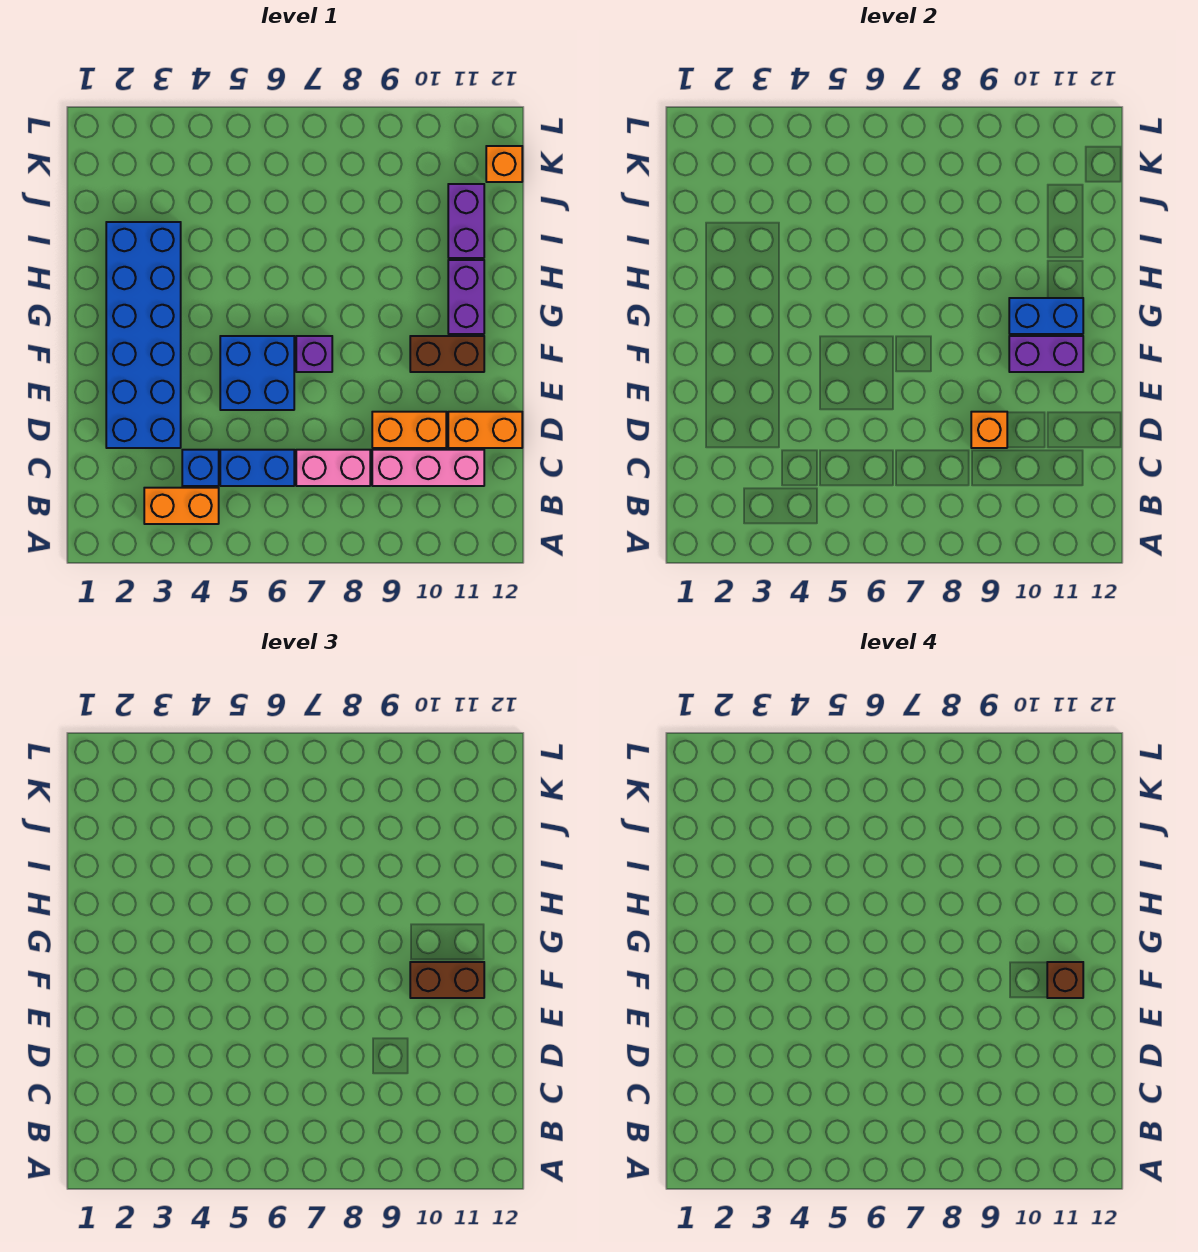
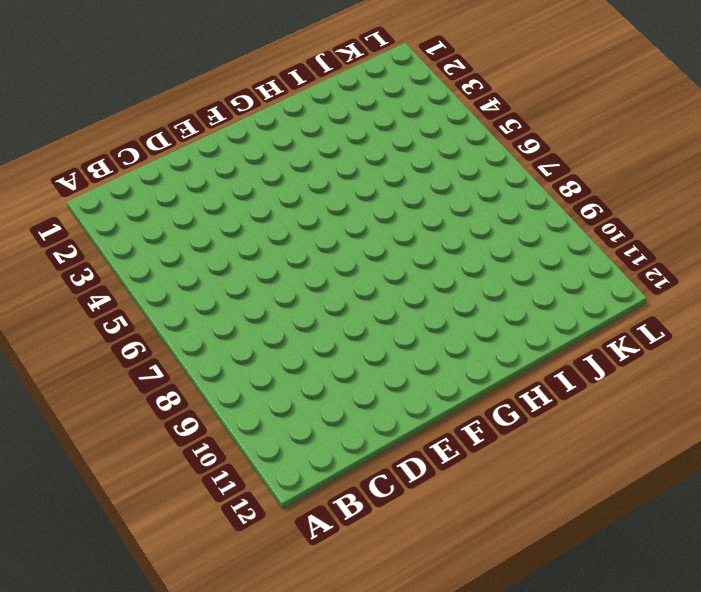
none -> orange brick B3:B4 level 1
none -> blue brick C4 level 1
none -> blue brick C5:C6 level 1

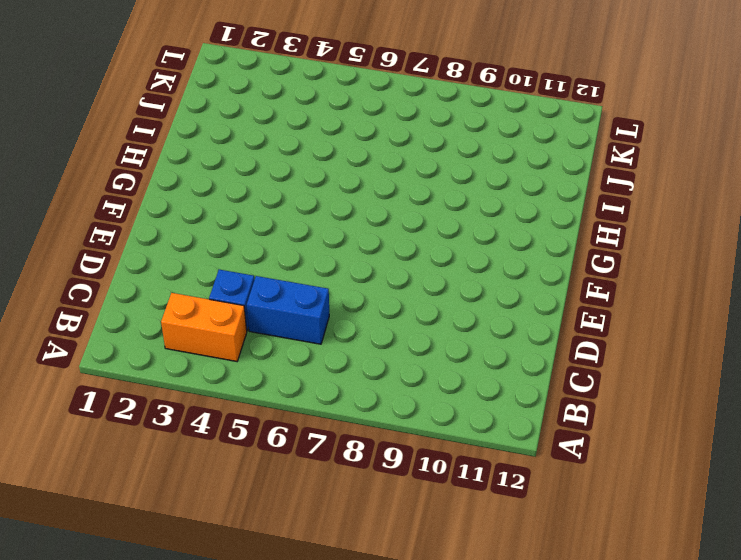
none -> pink brick C7:C8 level 1
none -> pink brick C9:C11 level 1
none -> blue brick D2:I3 level 1

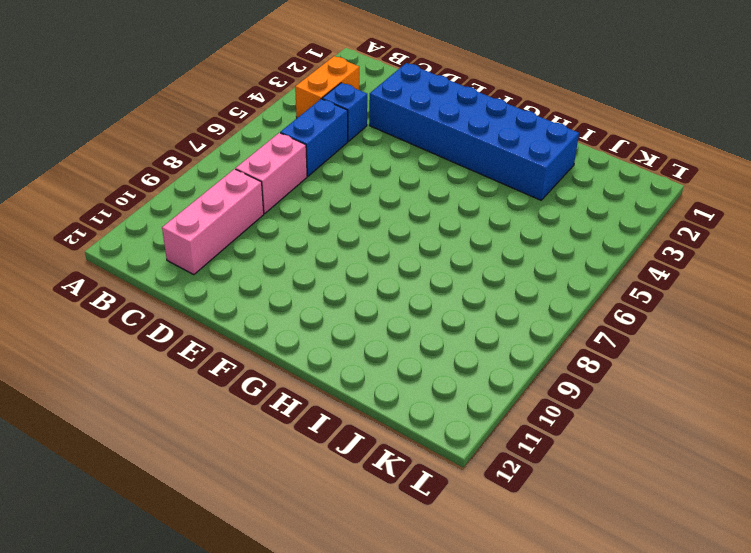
none -> orange brick D9:D10 level 1
none -> orange brick D11:D12 level 1
none -> blue brick E5:F6 level 1

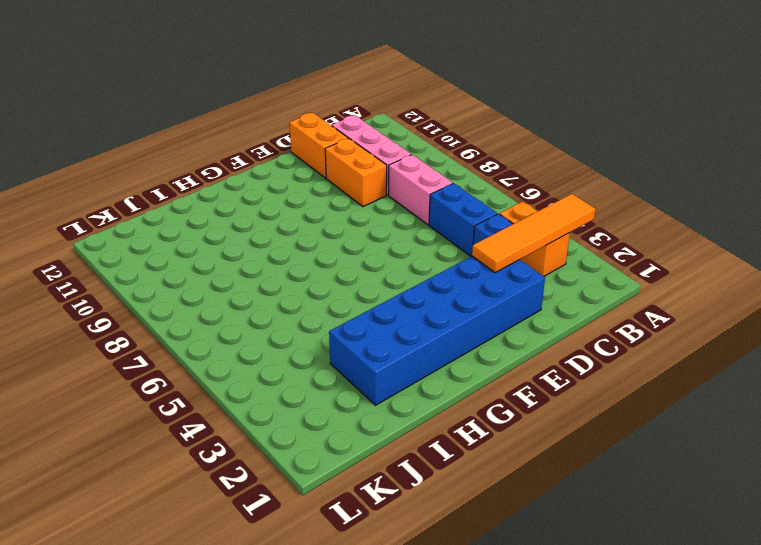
orange tile A3:D3 level 2 -> none
none -> blue brick E5:F6 level 1
none -> purple brick F7 level 1
none -> brown brick F10:F11 level 1

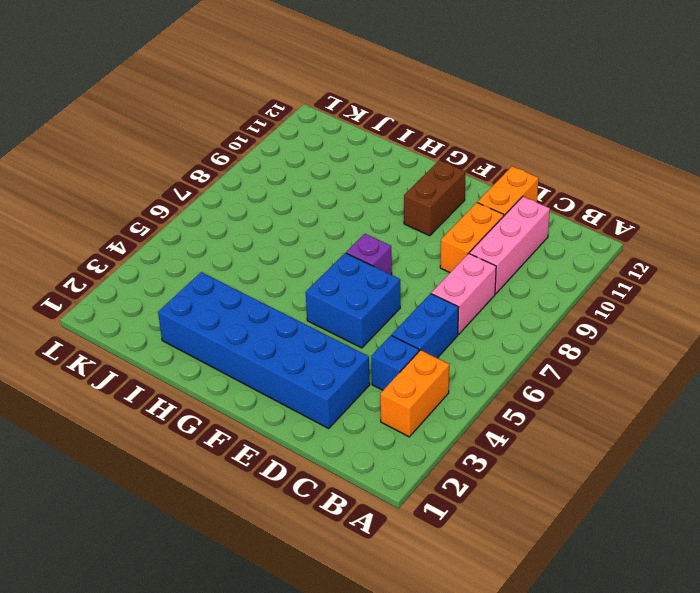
none -> purple brick G11:H11 level 1
none -> purple brick I11:J11 level 1
none -> orange brick K12 level 1

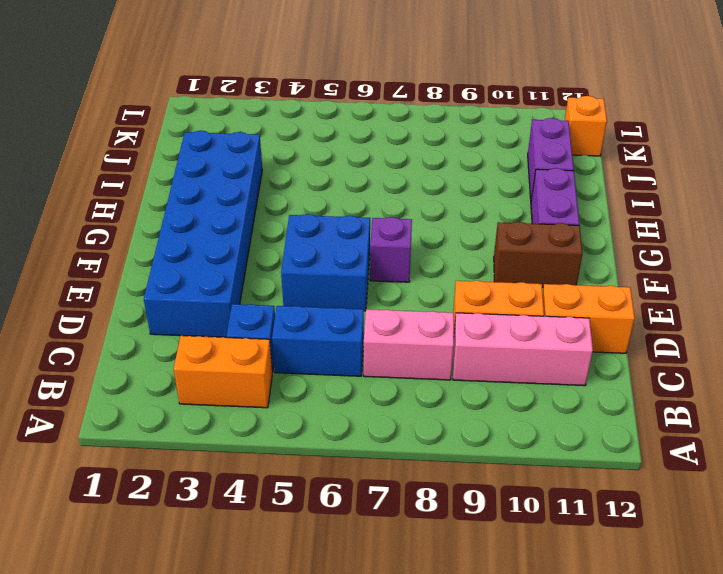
none -> orange brick D9 level 2
none -> purple brick F10:F11 level 2
none -> blue brick G10:G11 level 2

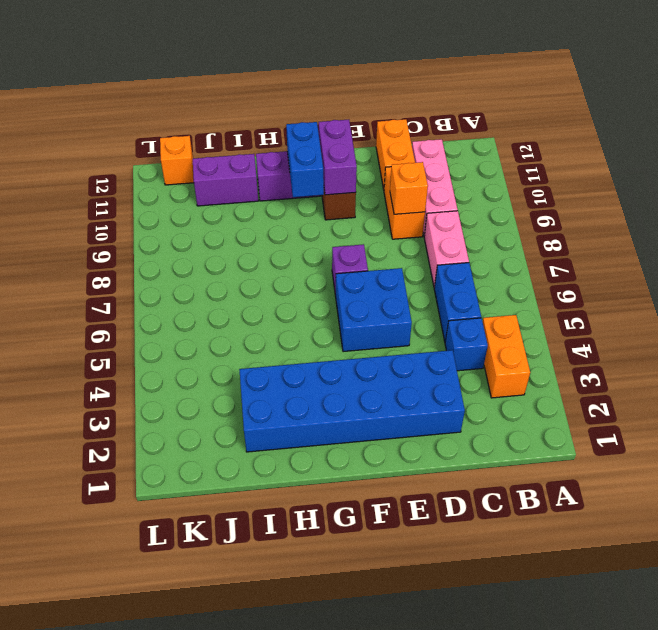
none -> brown brick F10:F11 level 3
none -> brown brick F11 level 4

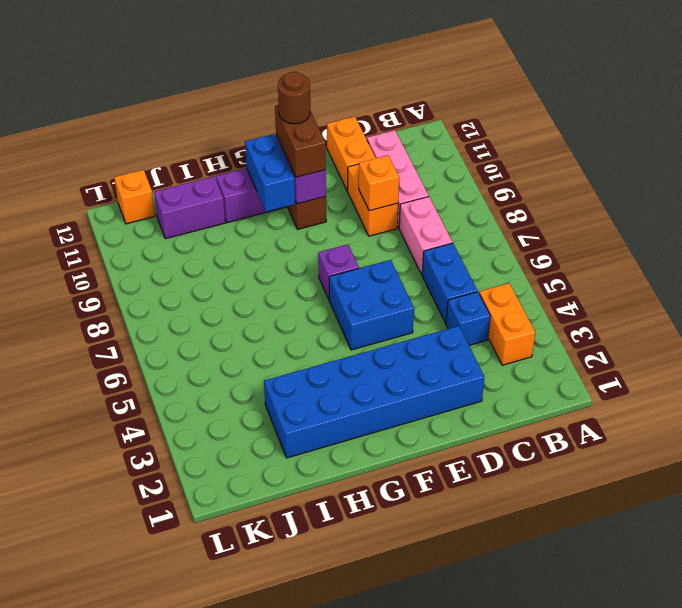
brown round brick F11 level 4 -> brown brick F11 level 4

